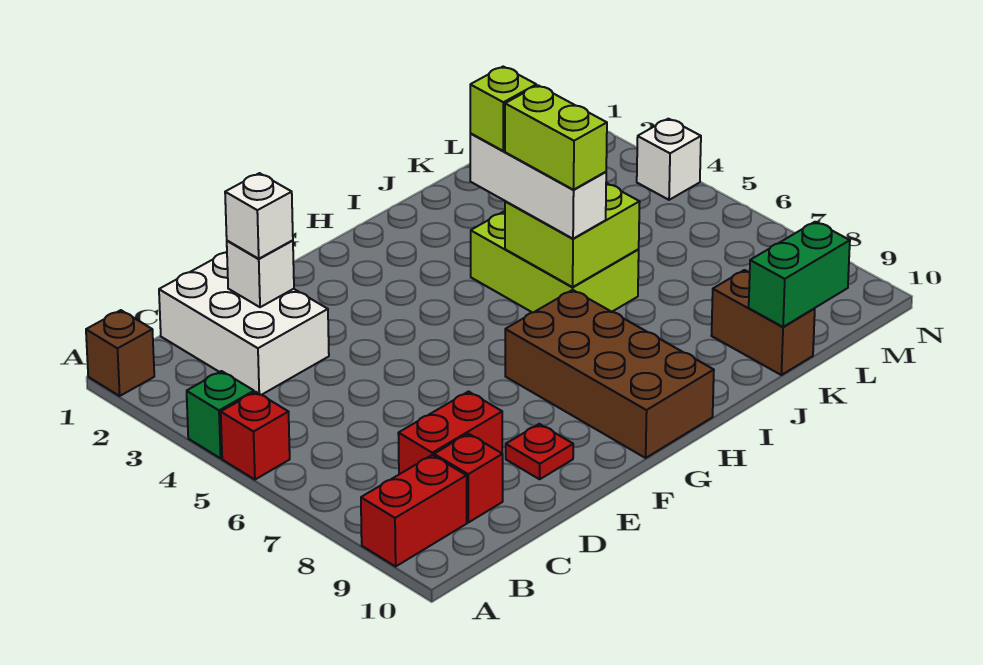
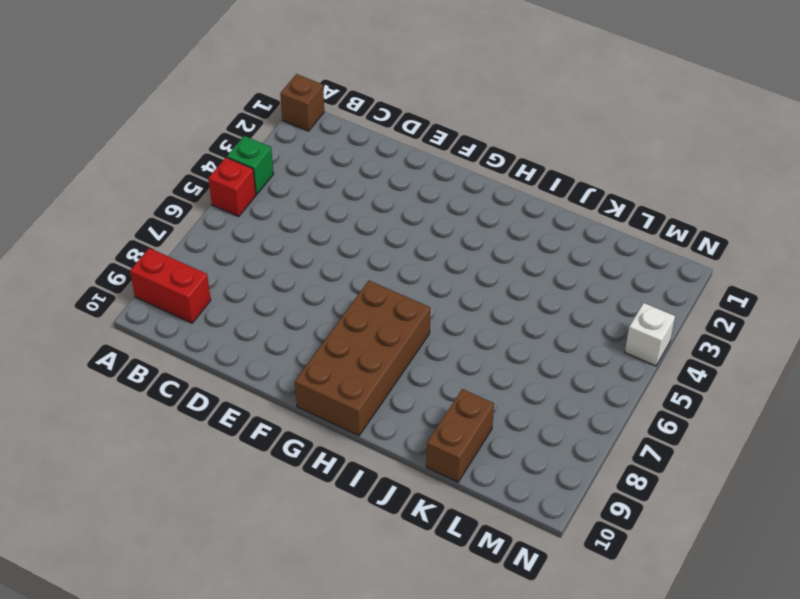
none -> white brick C1:D3 level 1
none -> red brick C8:D8 level 1
none -> red brick C9 level 1

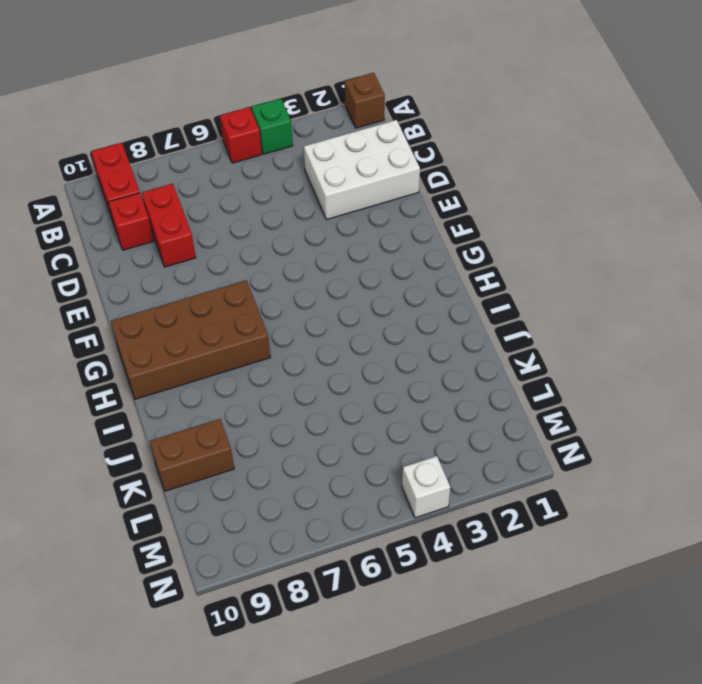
none -> red plate E9 level 1
none -> lime brick I4:J6 level 1
none -> white brick D2 level 2

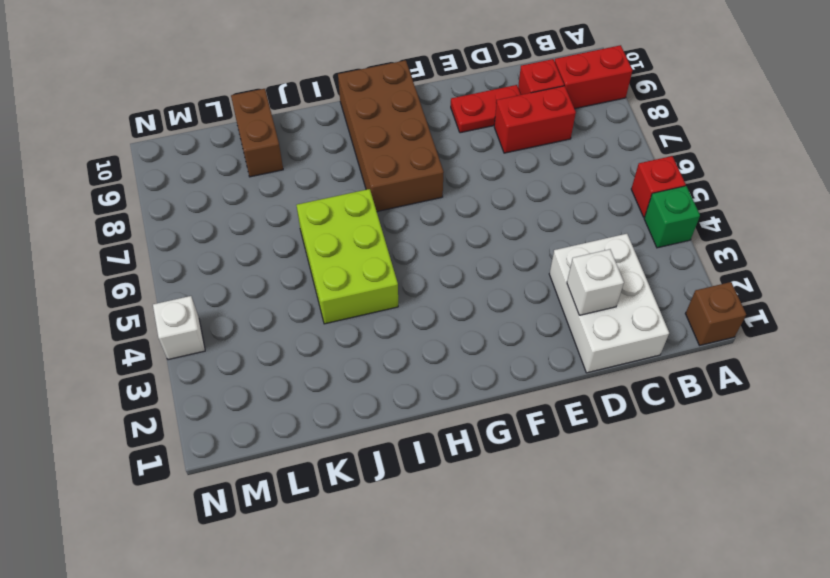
red plate D9:E9 level 1 -> red plate E9 level 1
none -> lime brick I5:J6 level 2
none -> green brick K10:L10 level 2
none -> white brick D2 level 3

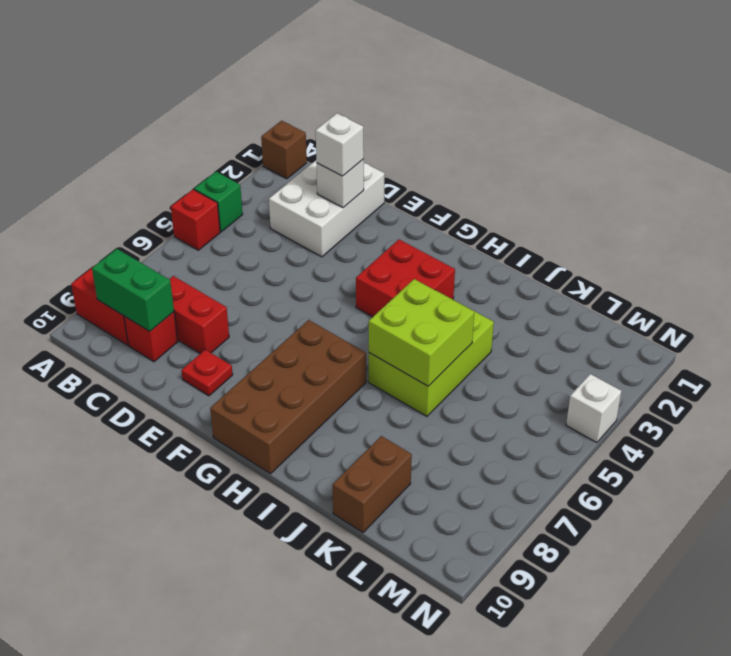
green brick B9:C9 level 2 -> green brick K10:L10 level 2
red brick G3:H4 level 1 -> none
none -> white brick I4:I6 level 3
none -> lime brick I4 level 4
none -> lime brick I5:I6 level 4

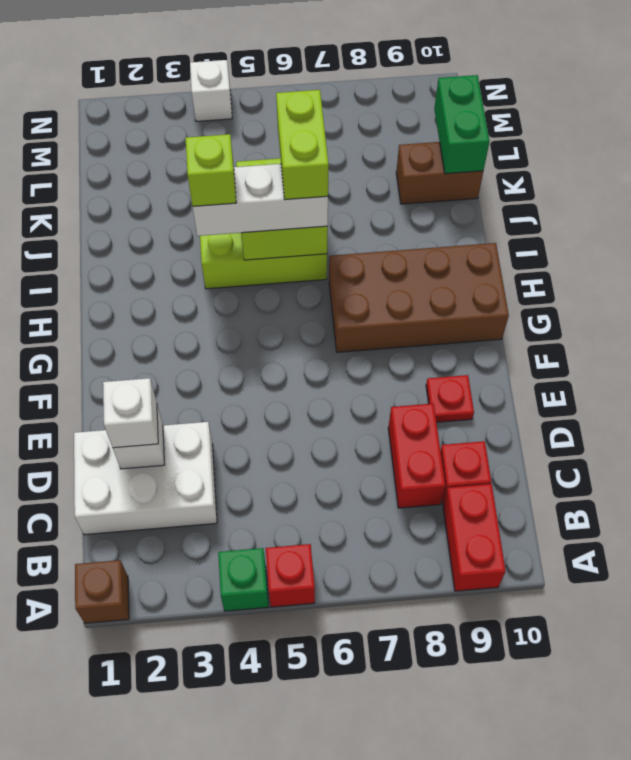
lime brick I6:J6 level 4 -> lime brick I5:I6 level 4

